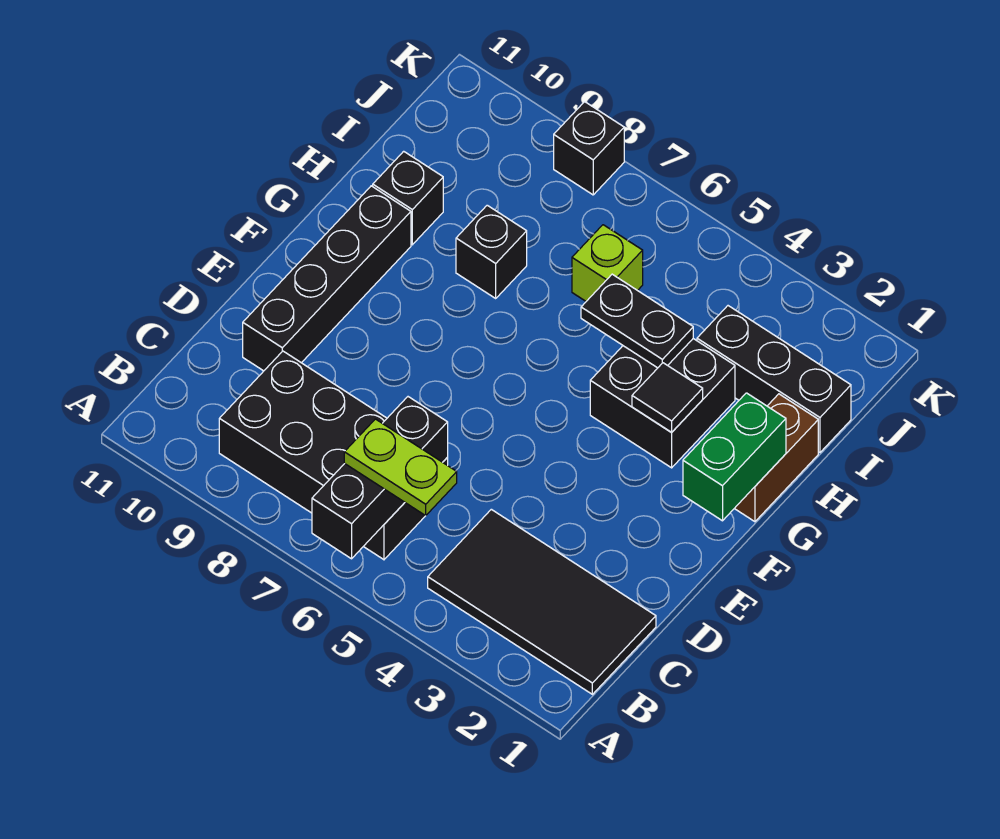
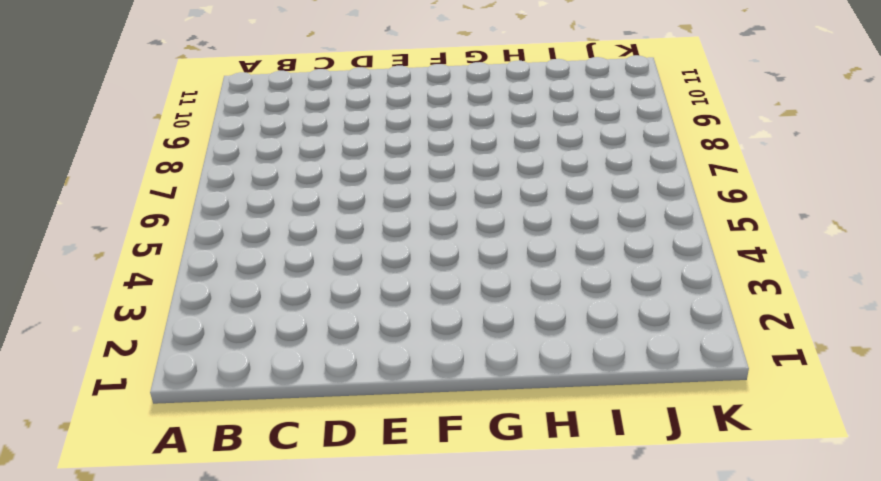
none -> black tile B1:C4 level 1
none -> black brick B6:C9 level 1
none -> black brick D10:G10 level 1

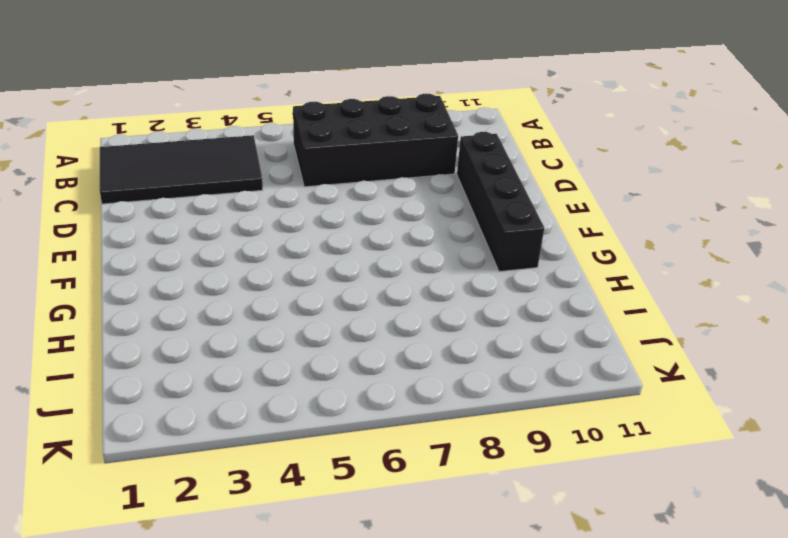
none -> brown brick G1:H1 level 1
none -> black brick G3:H4 level 1
none -> black brick H8 level 1

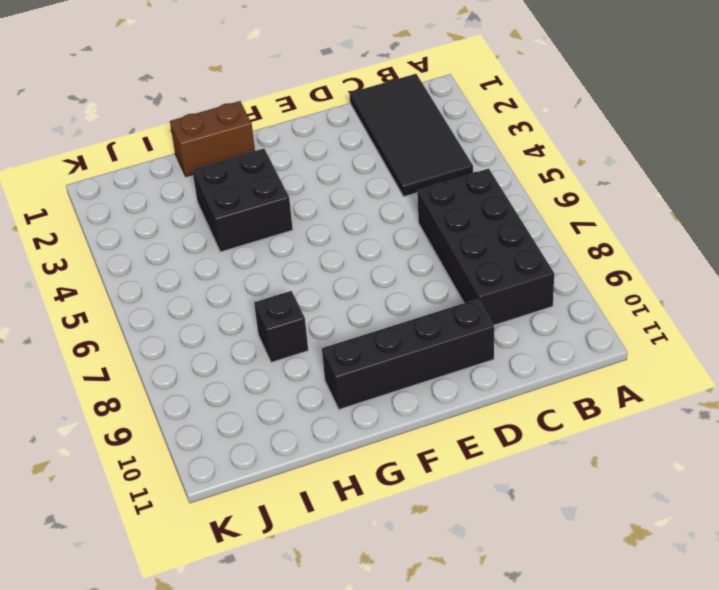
none -> black brick H10 level 1
none -> black brick I1:I3 level 1
none -> lime brick I6 level 1

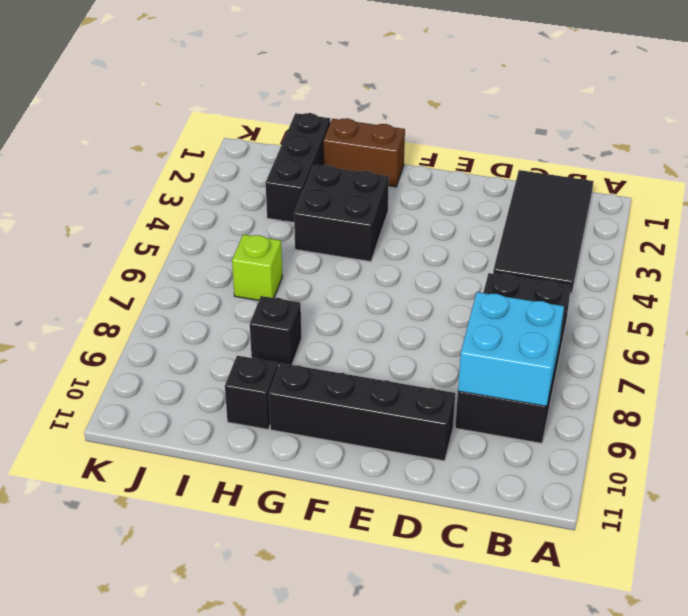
cyan brick B8:C9 level 2 -> none
none -> black brick K8 level 1
none -> black brick A6:C6 level 2
none -> green brick F1:G1 level 2

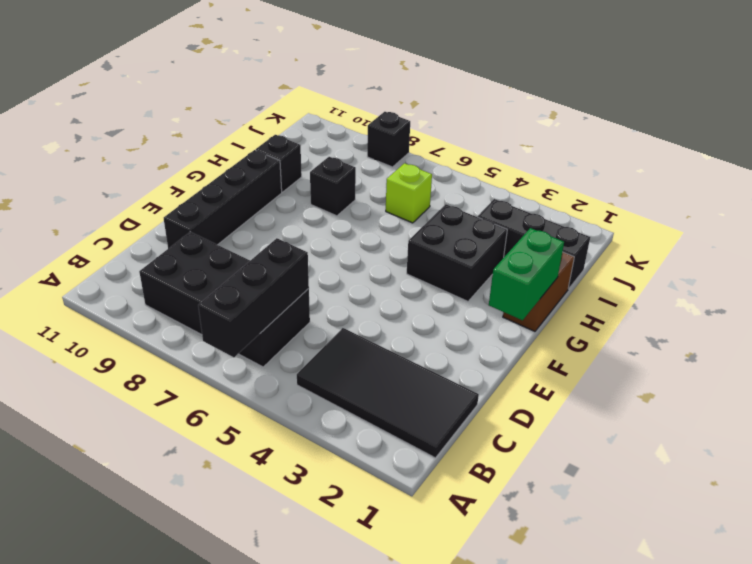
none -> black tile G3 level 2
none -> black plate H4:H5 level 2
none -> lime plate B5:B6 level 3

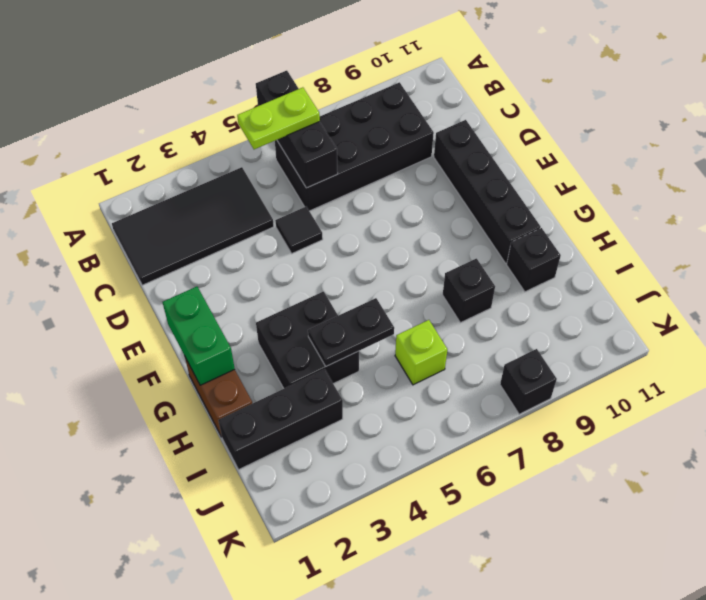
black tile D5 level 1 -> black tile G3 level 2

